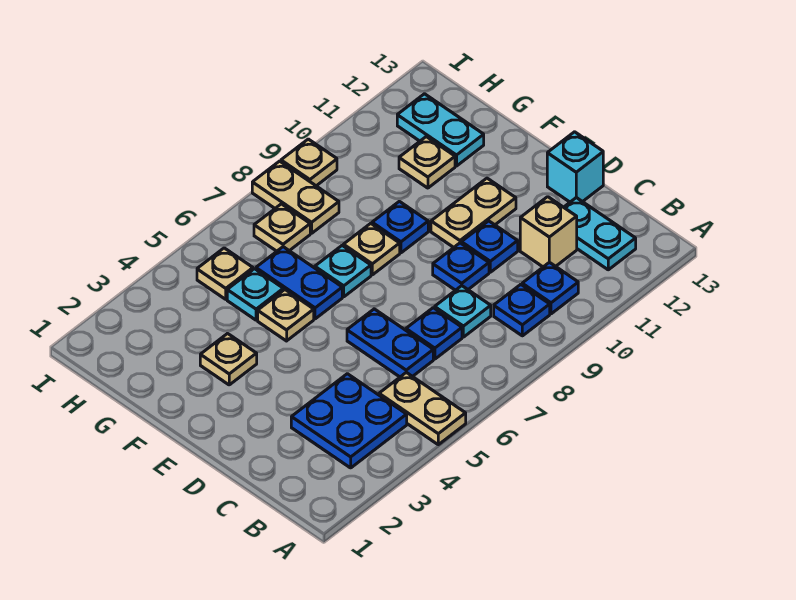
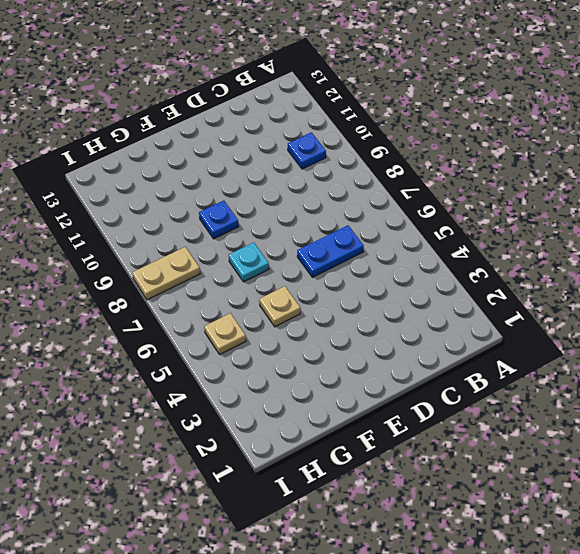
none -> tan plate A5:B5 level 1
none -> blue plate B3:C4 level 1
none -> blue plate B9 level 1

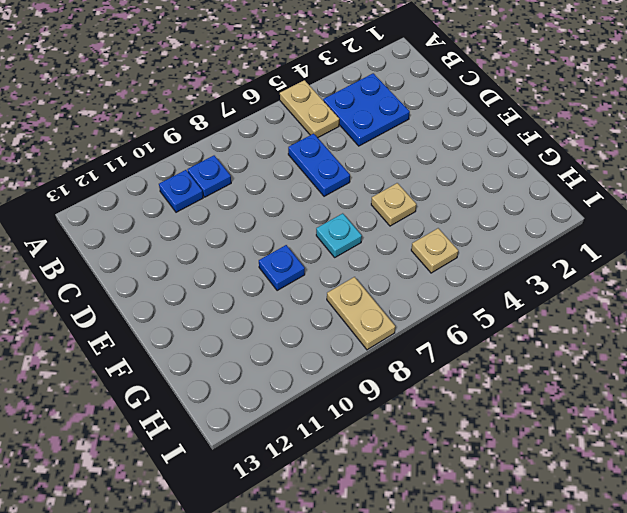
none -> cyan plate B12:C12 level 1
none -> blue plate C7 level 1
none -> cyan plate C8 level 1

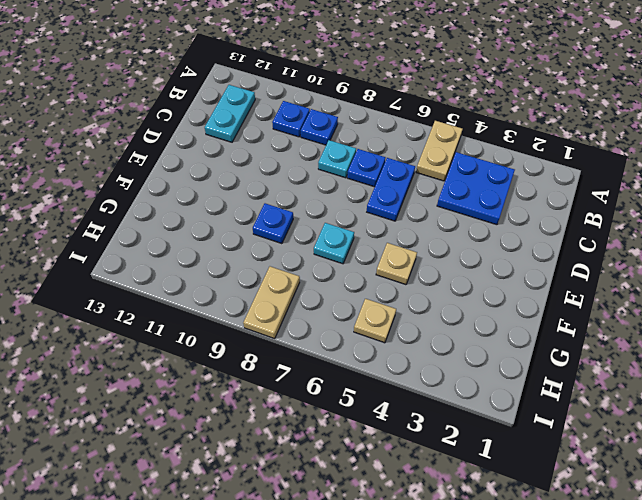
none -> tan brick C11 level 1
none -> blue plate D9 level 1
none -> blue plate D10 level 1

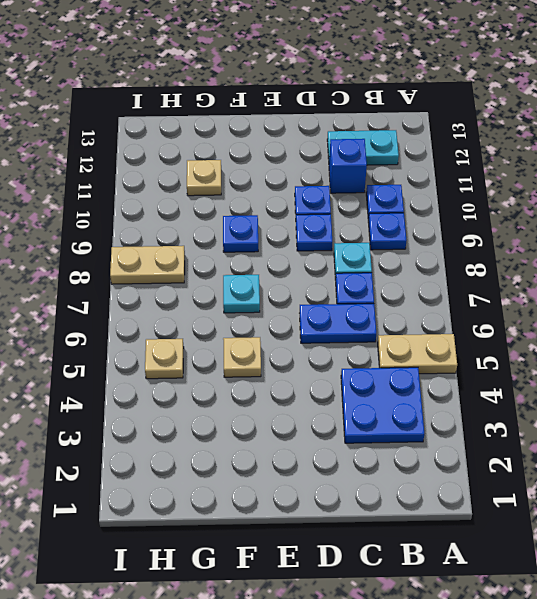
blue brick C11 level 1 -> tan brick C11 level 1
none -> cyan brick D13 level 1
none -> tan plate E10:E11 level 1
none -> tan plate F3 level 1

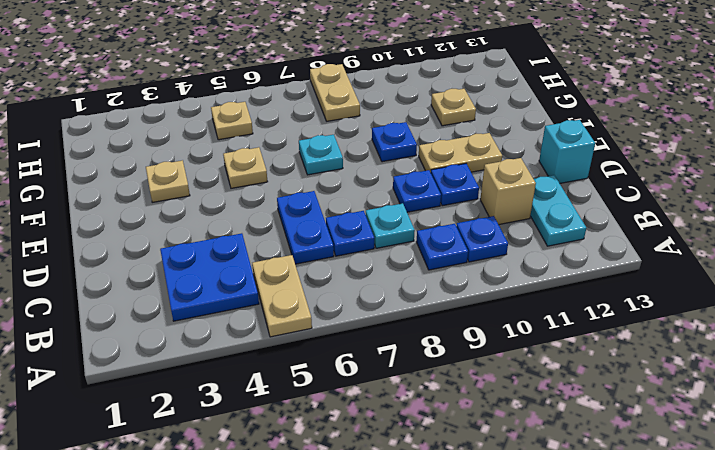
none -> blue plate F6:G6 level 1
none -> tan plate F8 level 1
none -> cyan plate G5 level 1

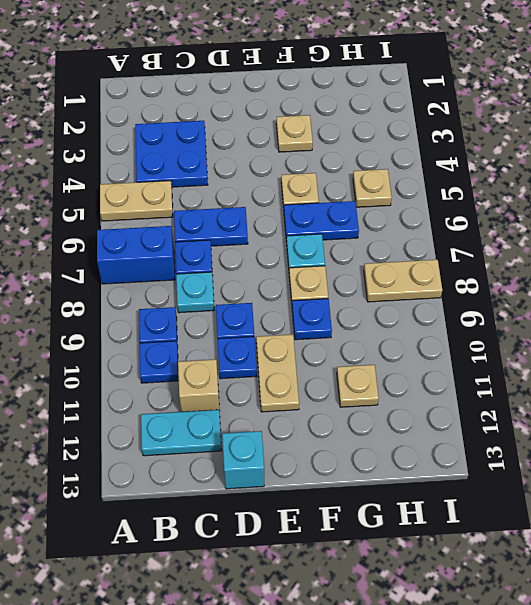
blue brick A7:B7 level 1 -> none
none -> cyan plate G5 level 1
none -> cyan plate G12:H12 level 1
none -> tan plate H7 level 1

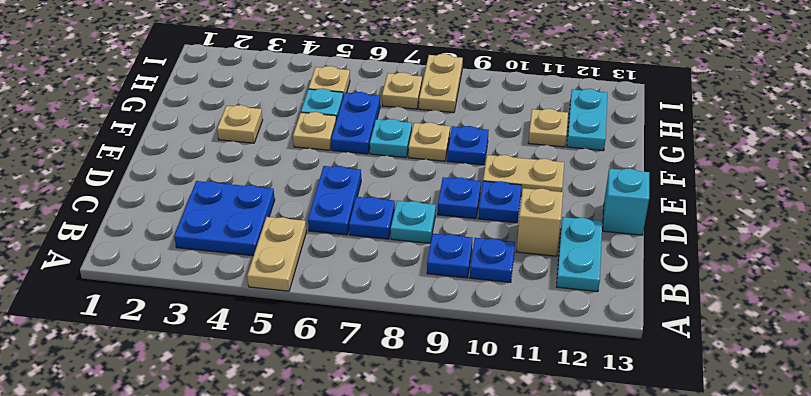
none -> tan plate I9 level 1

